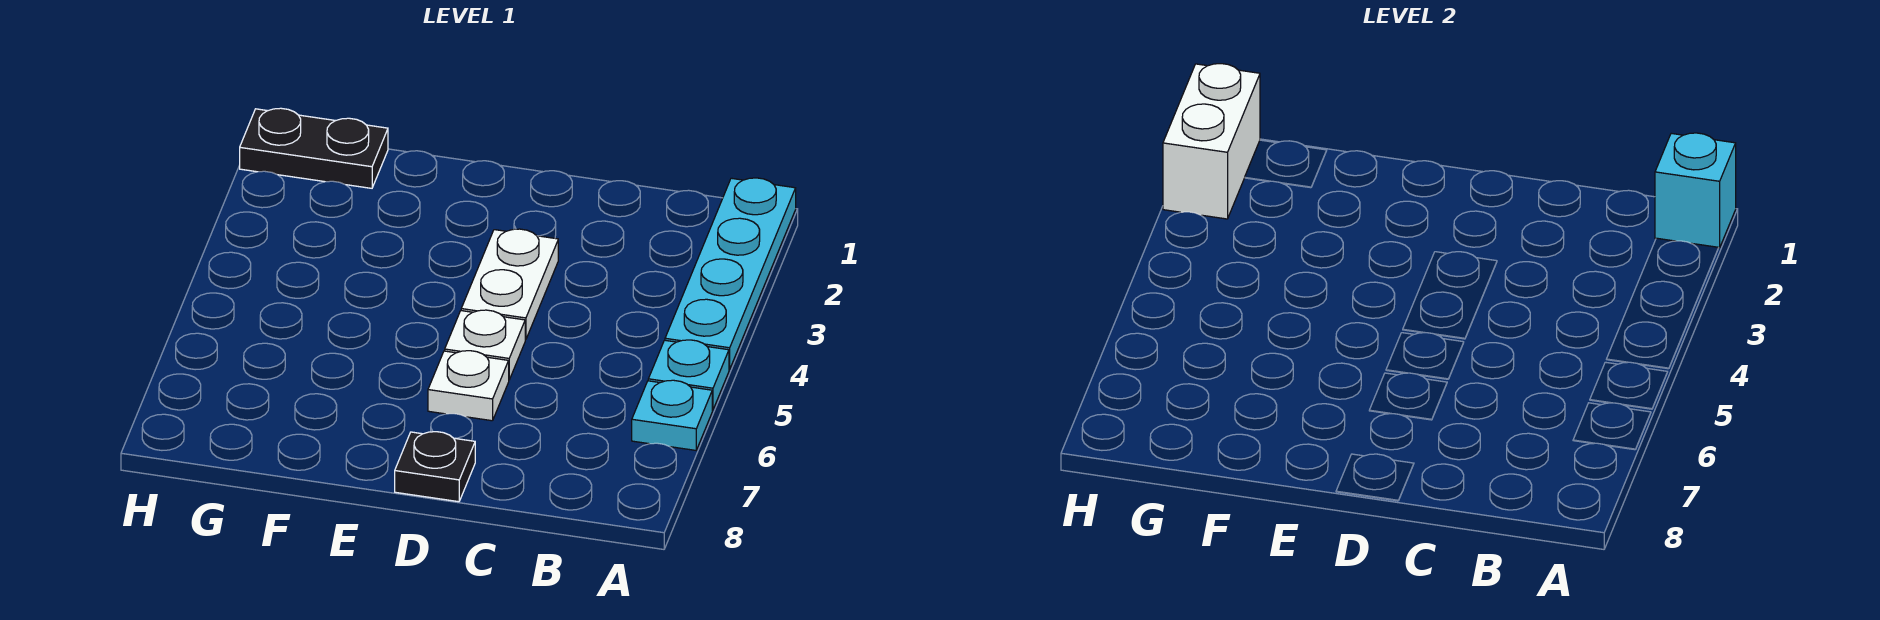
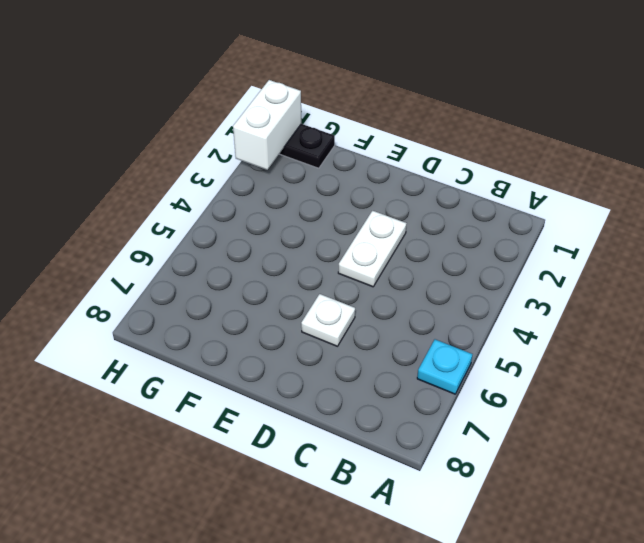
none -> cyan plate A1:A4 level 1
none -> cyan plate A5 level 1

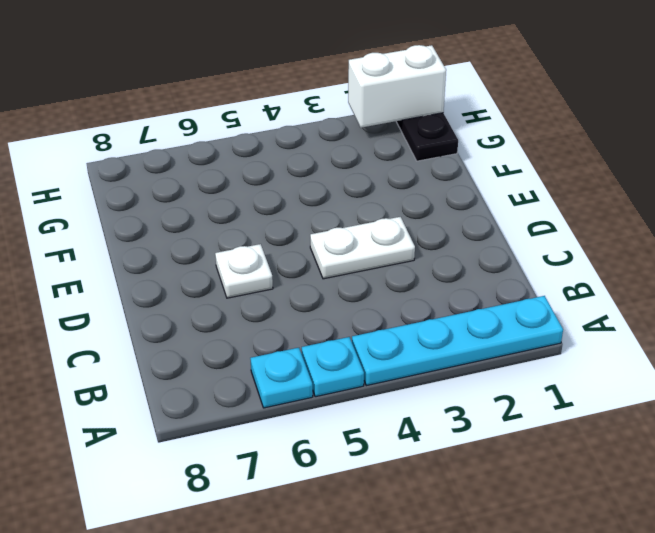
none -> white plate D5 level 1
none -> black plate D8 level 1

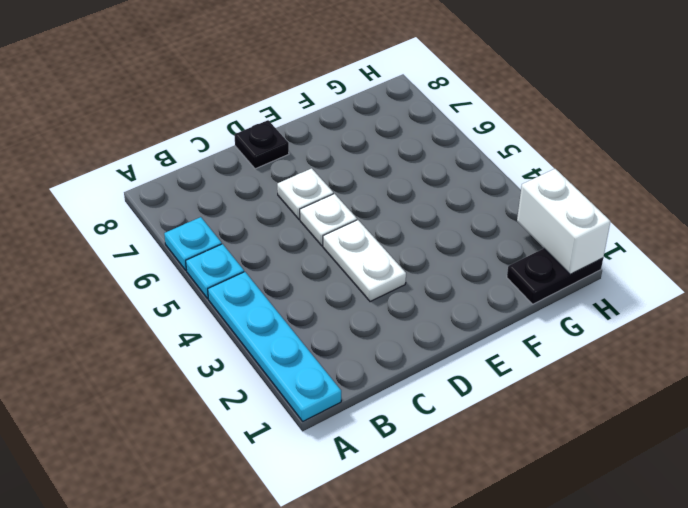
none -> cyan brick A1 level 2

